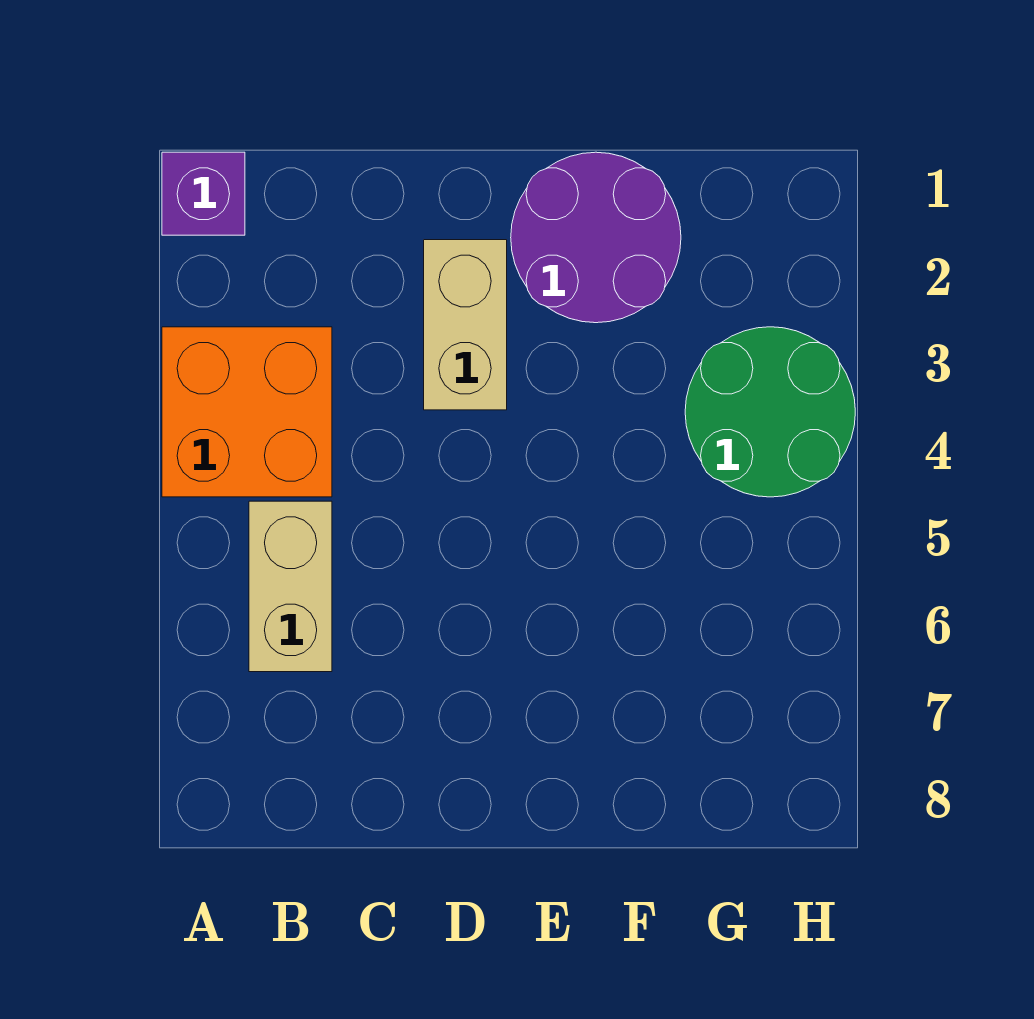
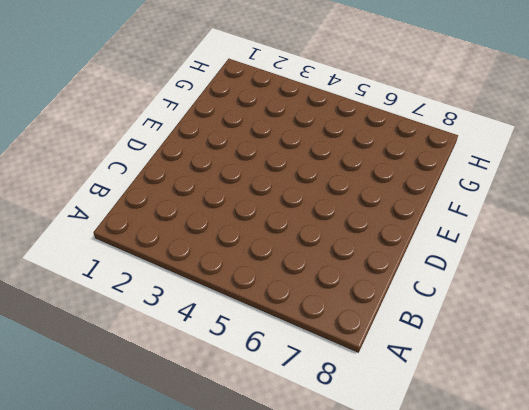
none -> purple brick A1 level 1
none -> orange brick A3:B4 level 1

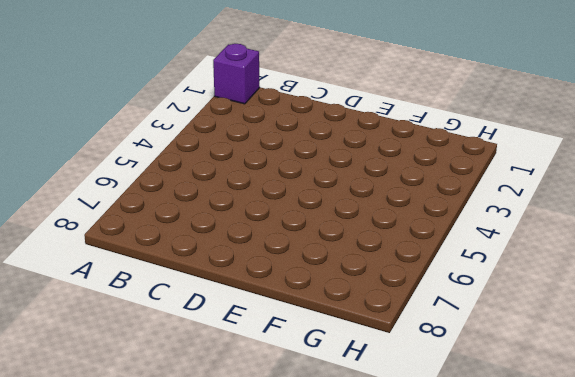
none -> orange brick A3:B4 level 1
none -> tan brick B5:B6 level 1

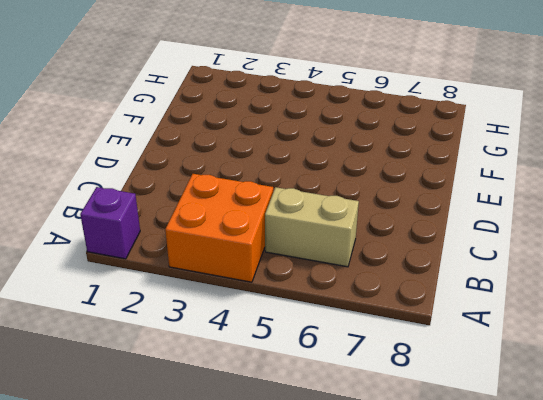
none -> tan brick D2:D3 level 1
none -> purple round brick E1:F2 level 1

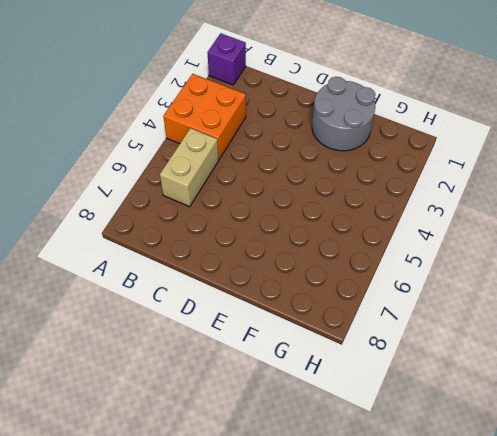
grey round brick E1:F2 level 1 -> purple round brick E1:F2 level 1
none -> tan brick D2:D3 level 1
none -> green round brick G3:H4 level 1

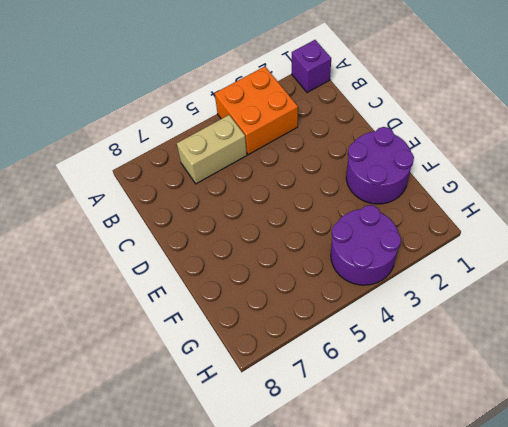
purple round brick G3:H4 level 1 -> green round brick G3:H4 level 1
none -> tan brick D2:D3 level 1

